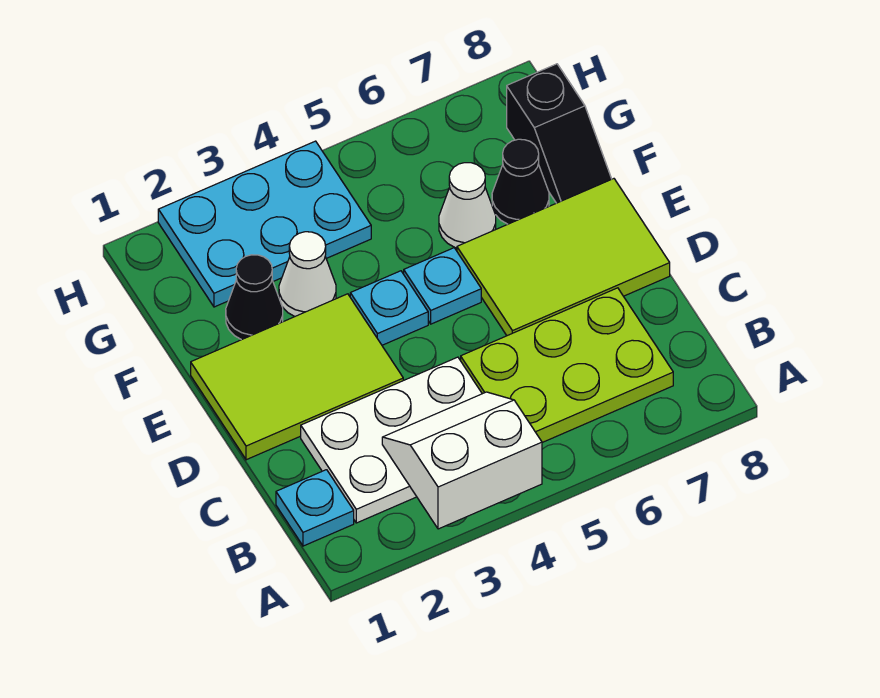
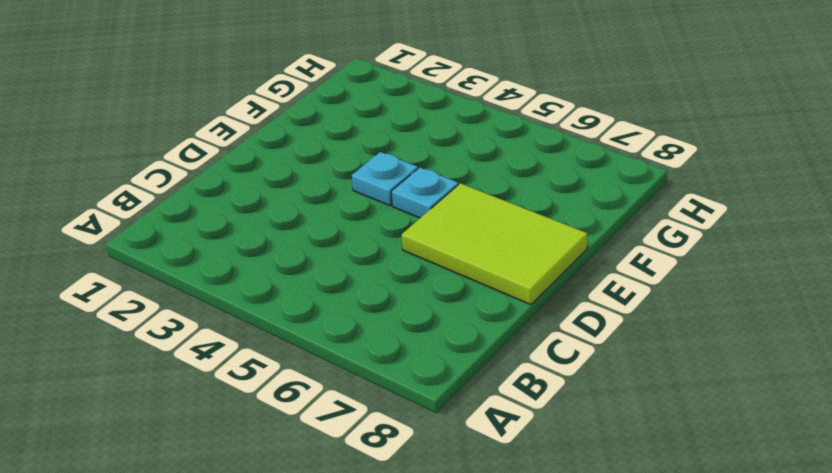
none -> cyan plate B1 level 1
none -> white plate B2:C4 level 1
none -> lime plate B5:C7 level 1

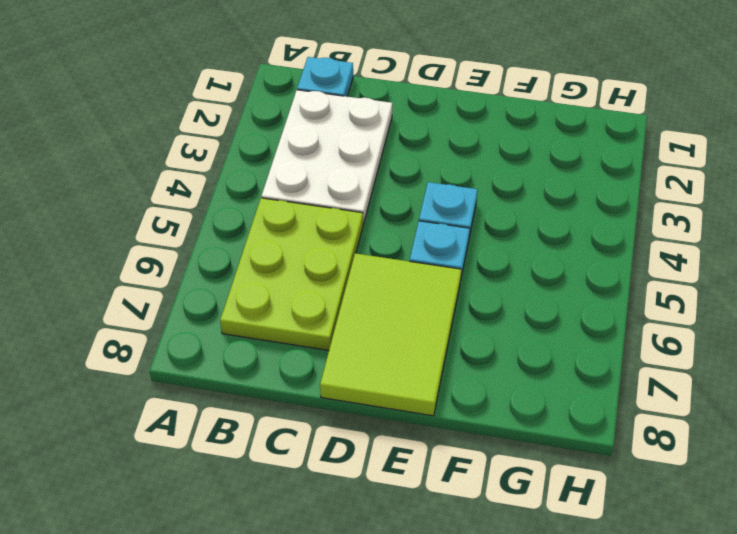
none -> lime tile D1:E3 level 1
none -> black cone F2 level 1
none -> white cone F3 level 1

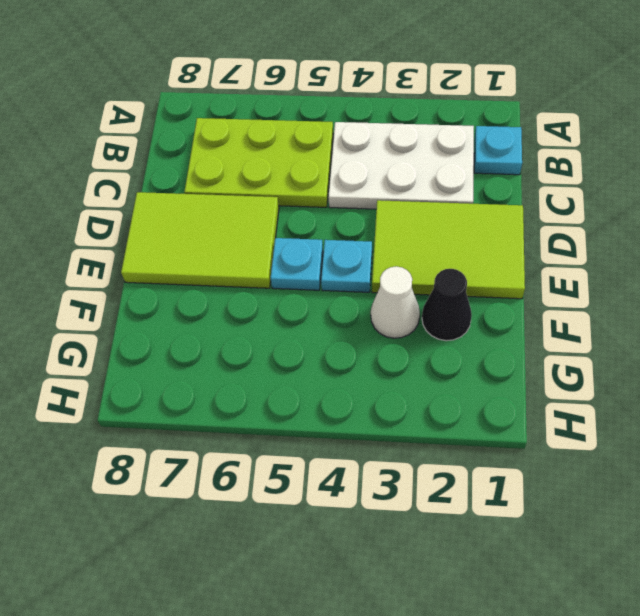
none -> white cone F6 level 1
none -> black cone F7 level 1
none -> black slope F8:G8 level 1 top G

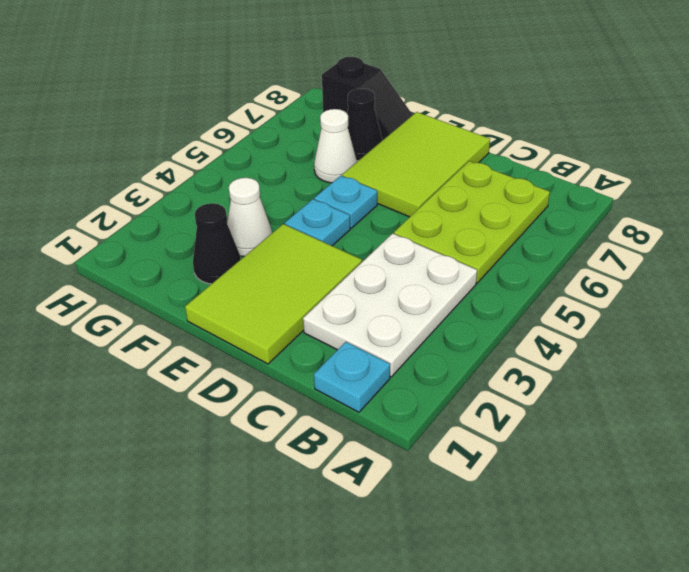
none -> cyan plate G2:H4 level 1
none -> white slope A3:B4 level 2 top A

